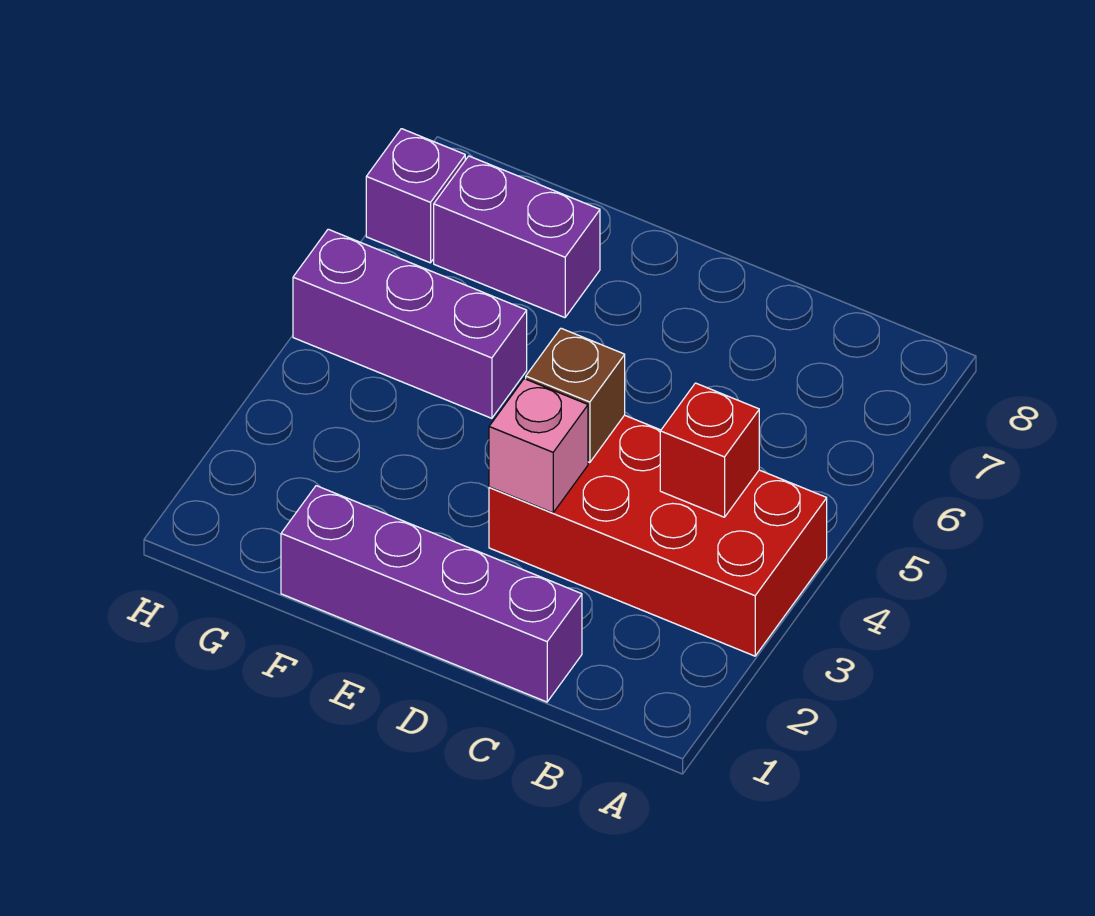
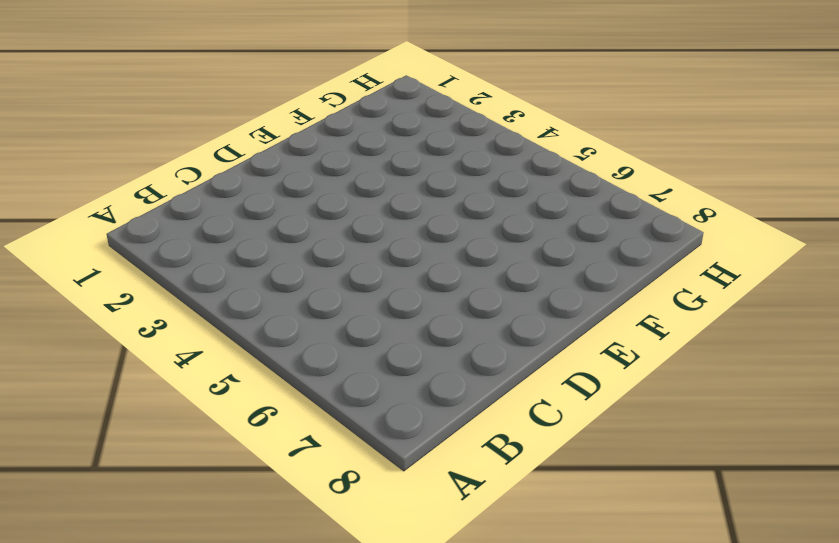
none -> red brick A3:D4 level 1
none -> purple brick C1:F1 level 1

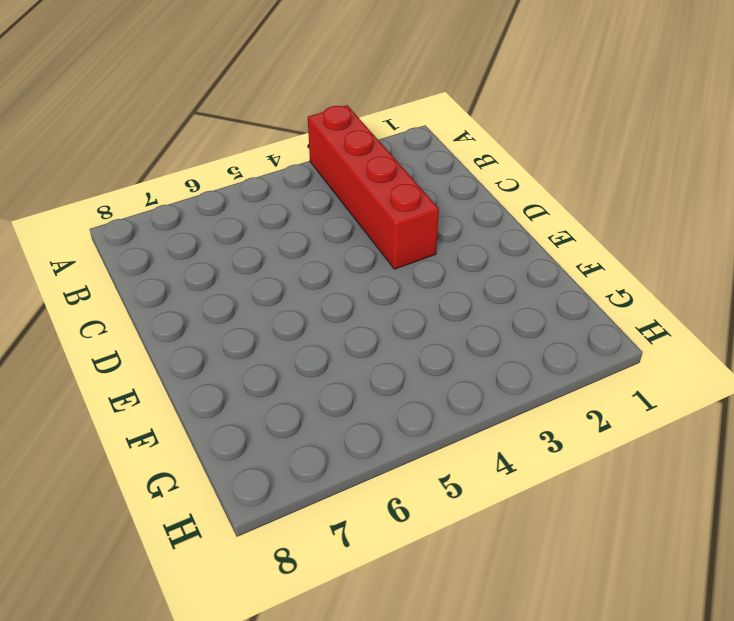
red brick A3:D3 level 1 -> red brick A3:D4 level 1
none -> purple brick C1:F1 level 1
none -> purple brick F5:H5 level 1

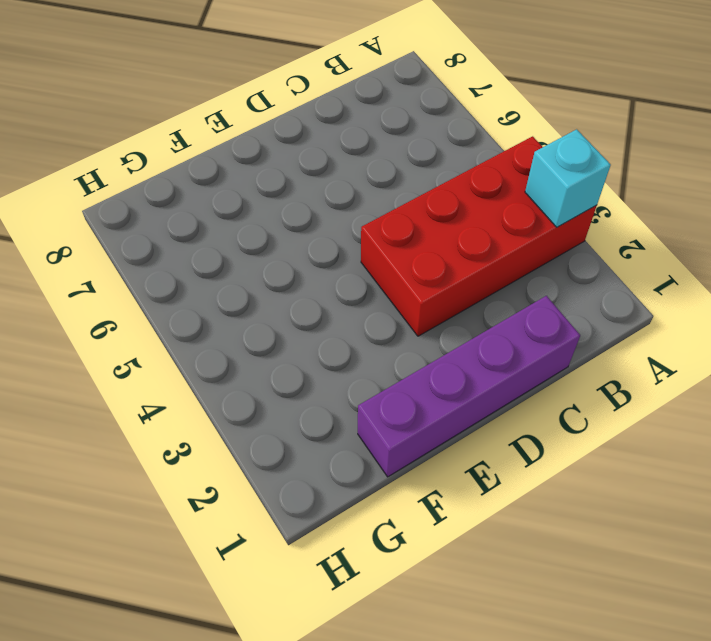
cyan brick A3 level 2 -> none
none -> purple brick F5:H5 level 1
none -> purple brick F7:G7 level 1

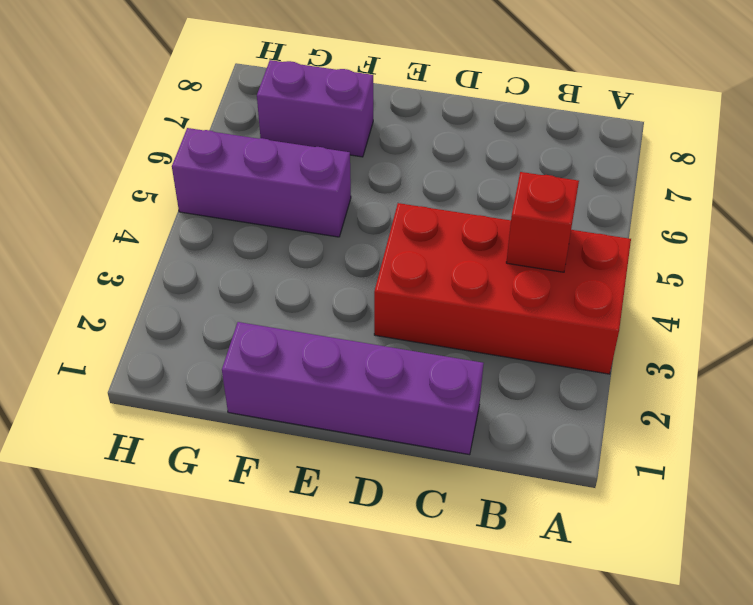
none -> purple brick H7 level 1
none -> pink brick D3 level 2

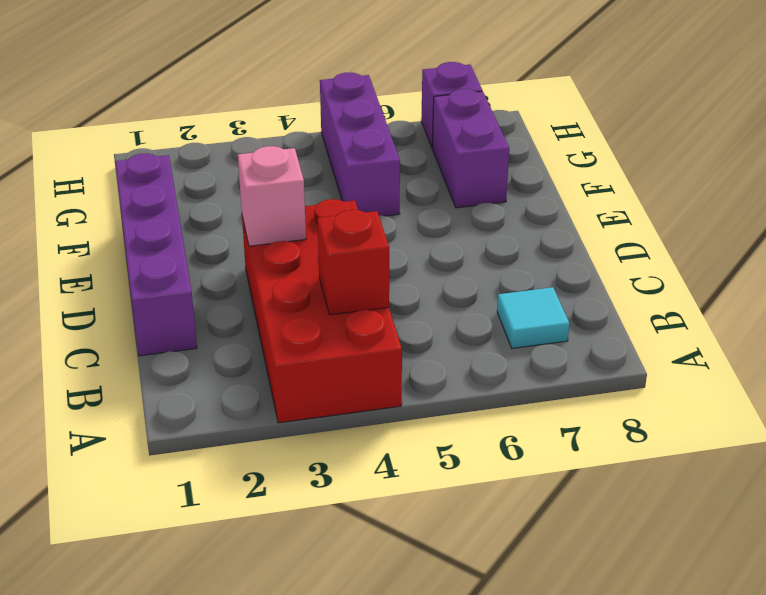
cyan tile B7 level 1 -> none
none -> brown brick D4 level 2

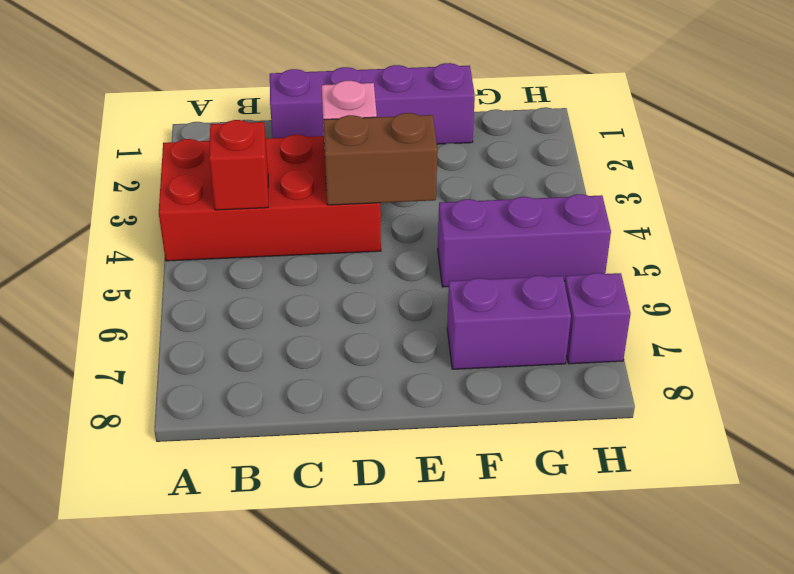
brown brick D4:E4 level 2 -> brown brick D4 level 2

